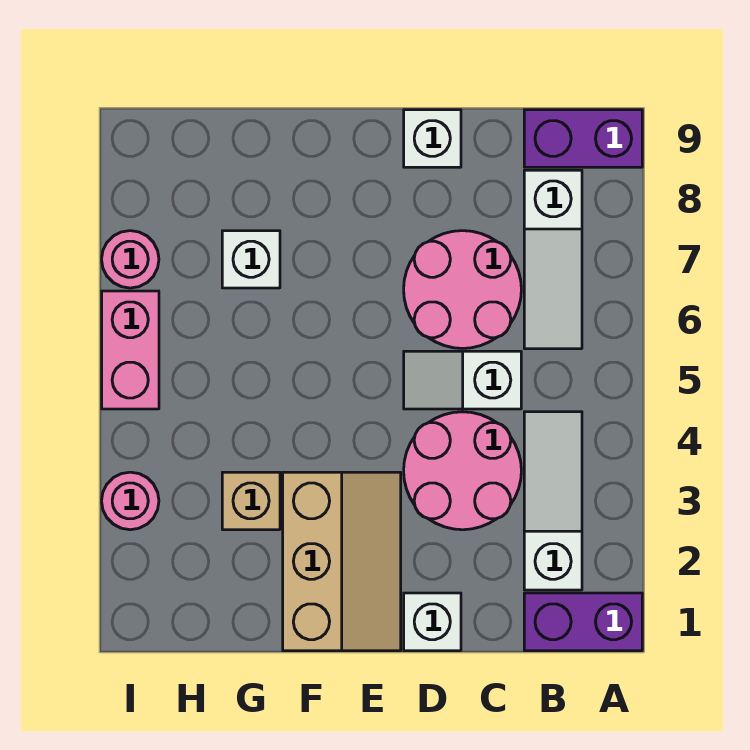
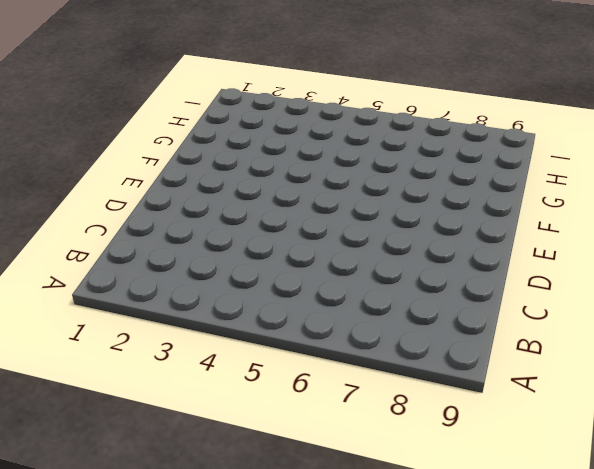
none -> purple brick A1:B1 level 1
none -> purple brick A9:B9 level 1
none -> white slope B2:B4 level 1 top 2

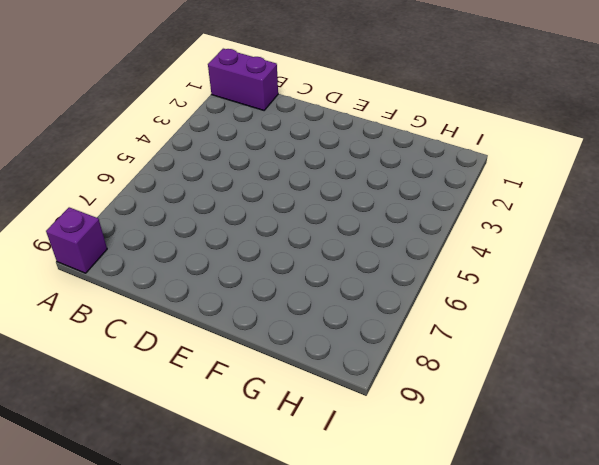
purple brick A9 level 1 -> purple brick A9:B9 level 1
none -> white slope B2:B4 level 1 top 2
none -> white slope B6:B8 level 1 top 8
none -> pink round brick C3:D4 level 1

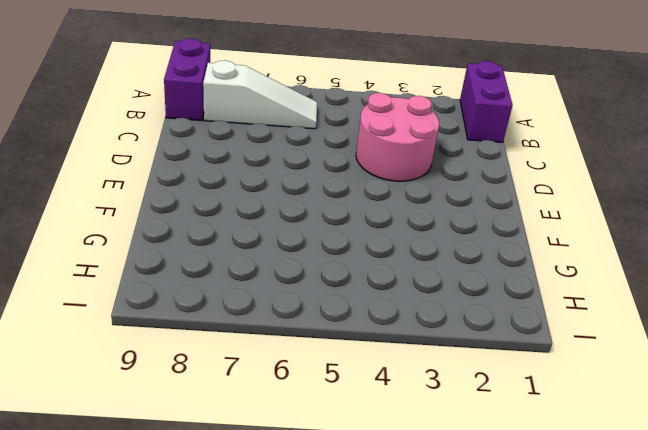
none -> white slope B2:B4 level 1 top 2
none -> white slope C5:D5 level 1 top C
none -> pink round brick C6:D7 level 1

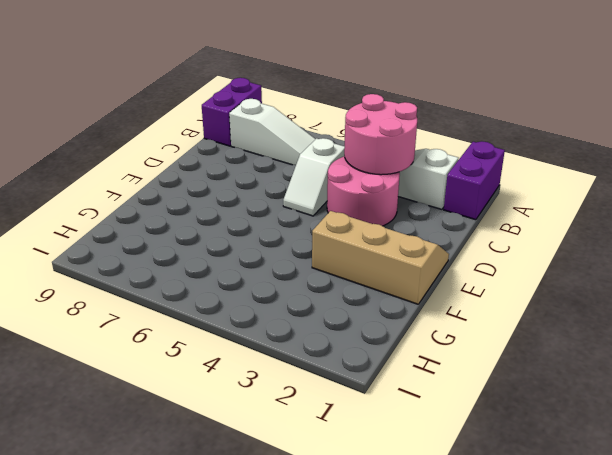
pink round brick B3:C4 level 2 -> pink round brick C6:D7 level 1
none -> white brick D1 level 1
none -> white brick D9 level 1
none -> tan brick G3 level 1

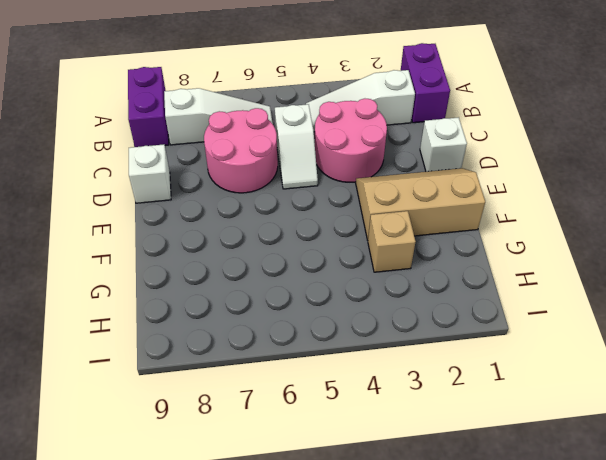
none -> white brick G7 level 1
none -> pink round brick I3 level 1
none -> pink brick I5:I6 level 1

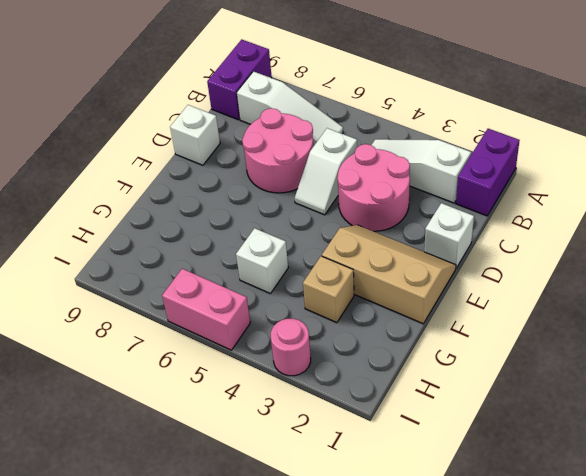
white brick G5 level 1 -> white brick G7 level 1
none -> pink round brick I7 level 1

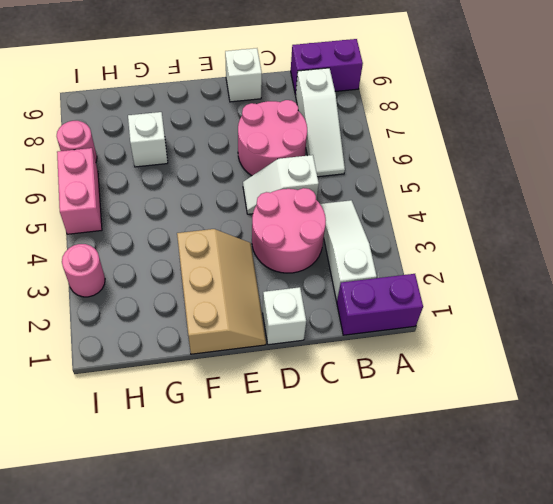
none -> tan brick G3 level 1

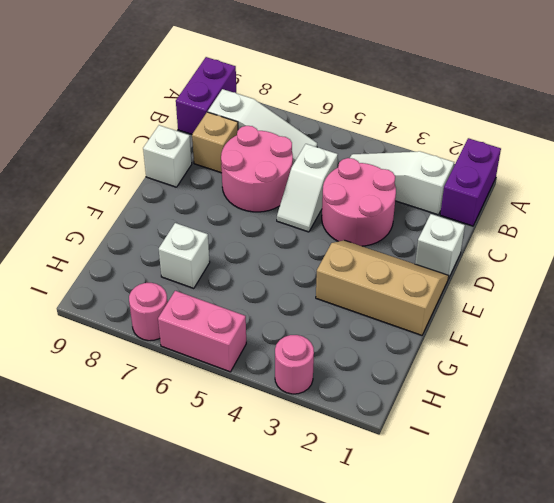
tan brick C8 level 1 -> tan brick G3 level 1

